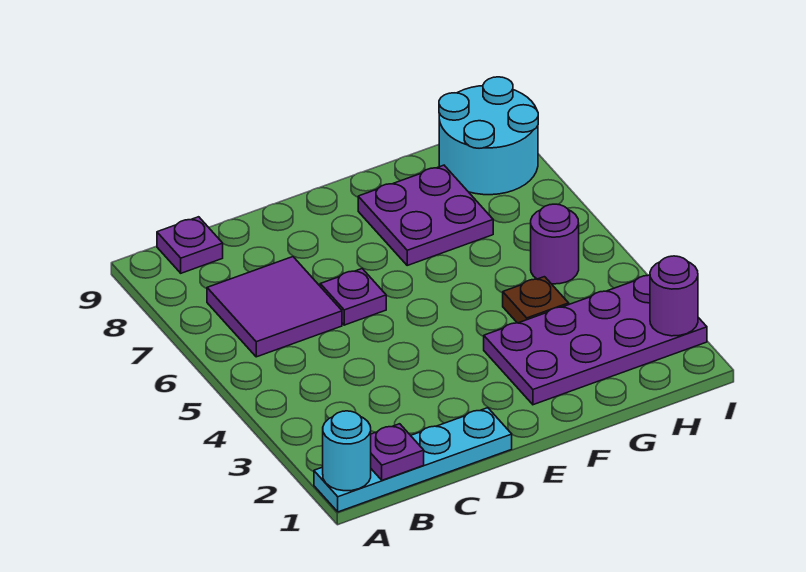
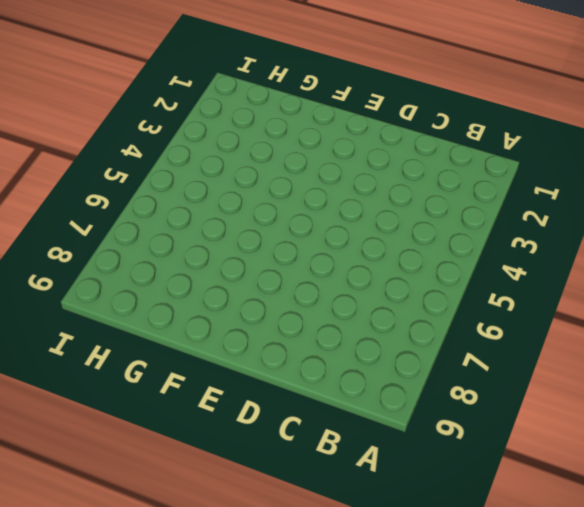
none -> cyan plate A1:D1 level 1
none -> purple tile B6:C7 level 1
none -> purple plate B9 level 1

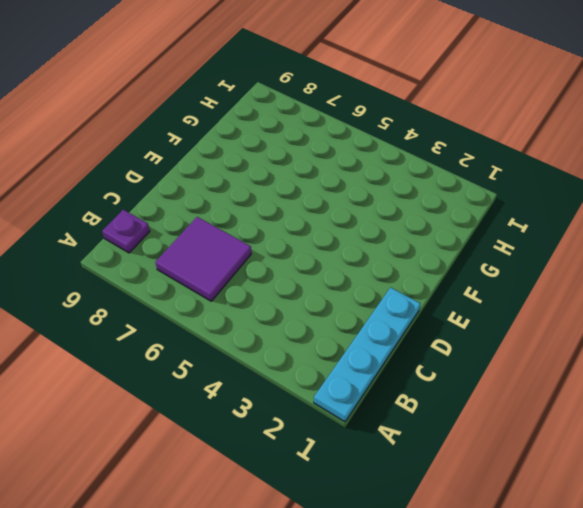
none -> purple plate D6 level 1
none -> purple plate F2:I3 level 1
none -> purple plate F7:G8 level 1

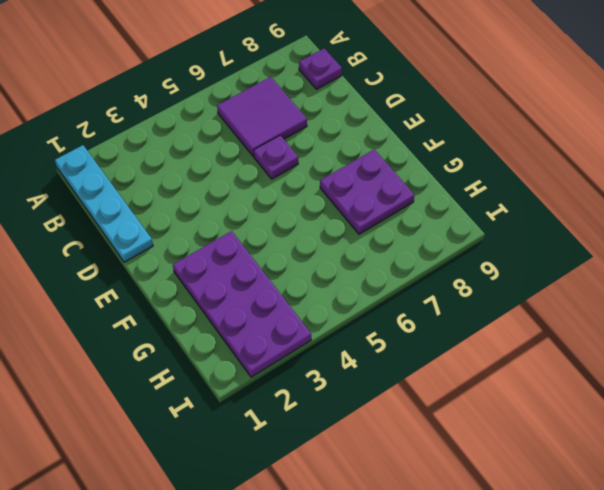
none -> brown plate G4 level 1
none -> purple round brick H5 level 1
none -> cyan round brick H8:I9 level 1

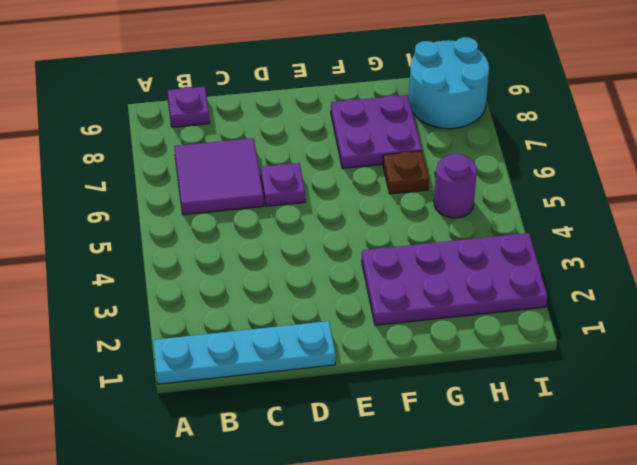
brown plate G6 level 1 -> brown plate G4 level 1
none -> cyan round brick A1 level 2
none -> purple plate B1 level 2
none -> purple round brick I2 level 2

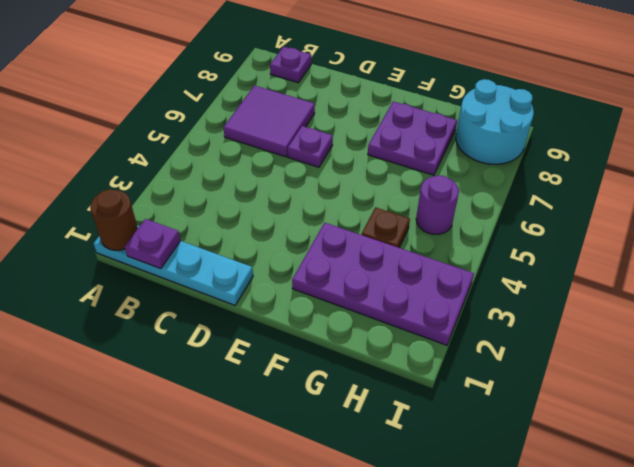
brown round brick A1 level 2 -> cyan round brick A1 level 2
none -> purple round brick I2 level 2

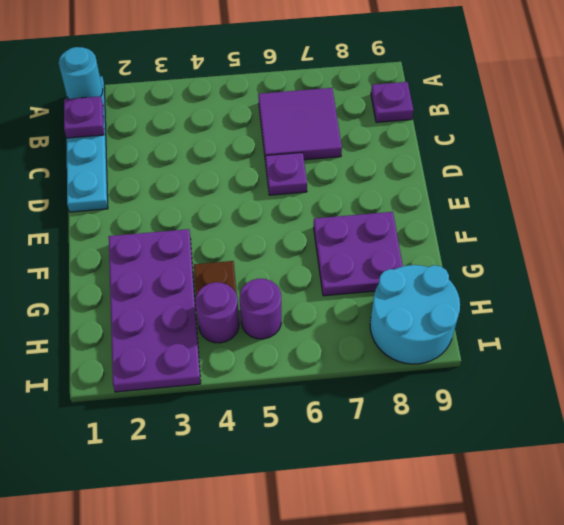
purple round brick H4 level 1 -> purple round brick I2 level 2

